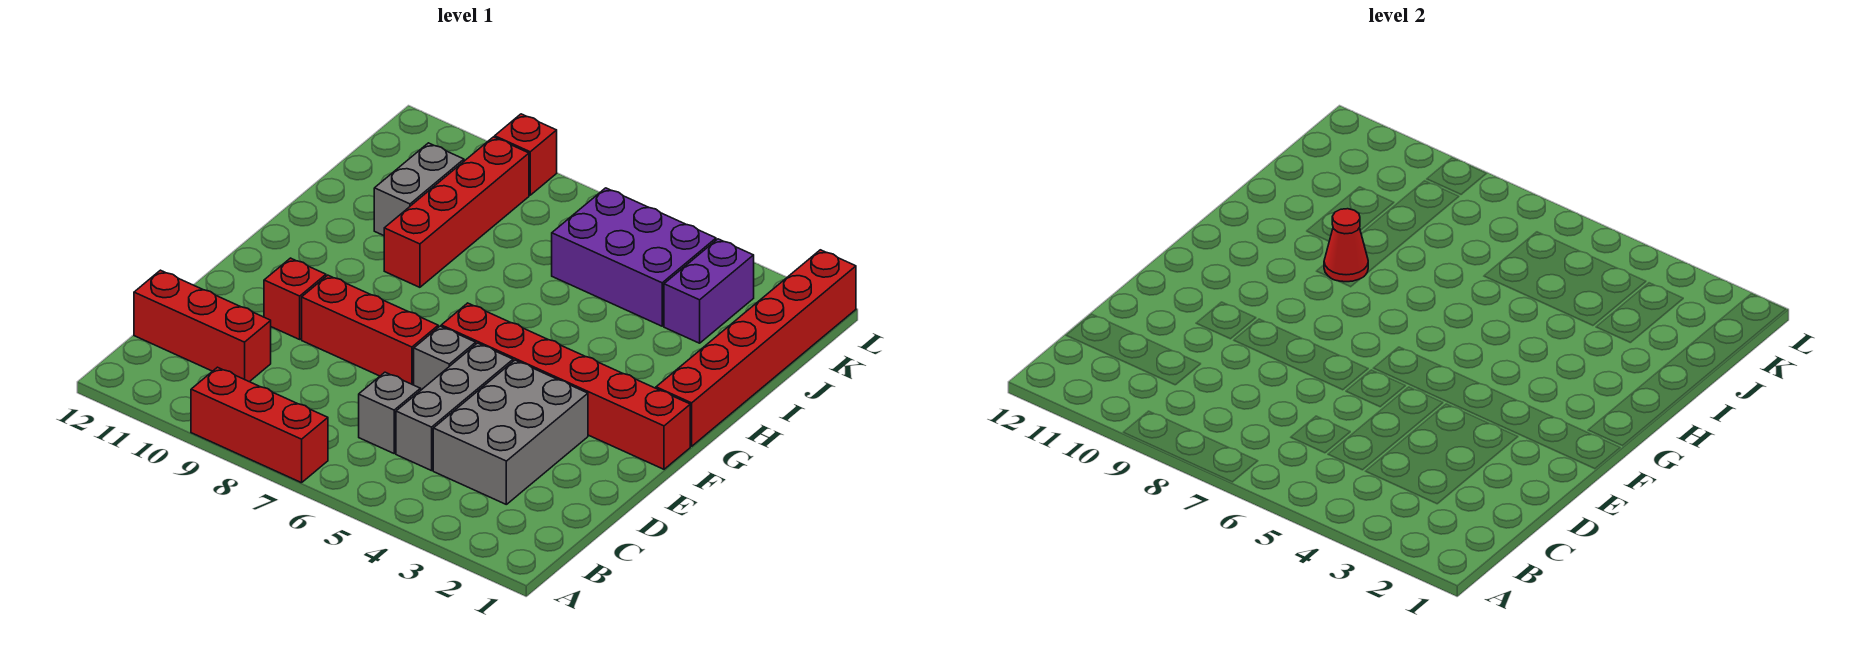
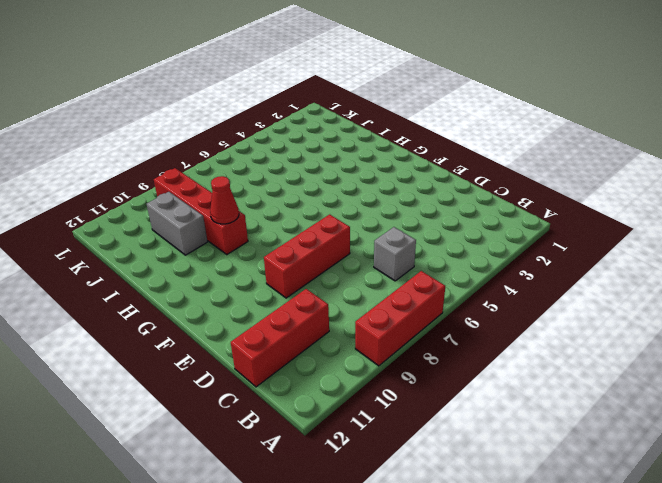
none -> grey brick C3:E4 level 1
none -> grey brick C5:E5 level 1
none -> grey brick E6 level 1

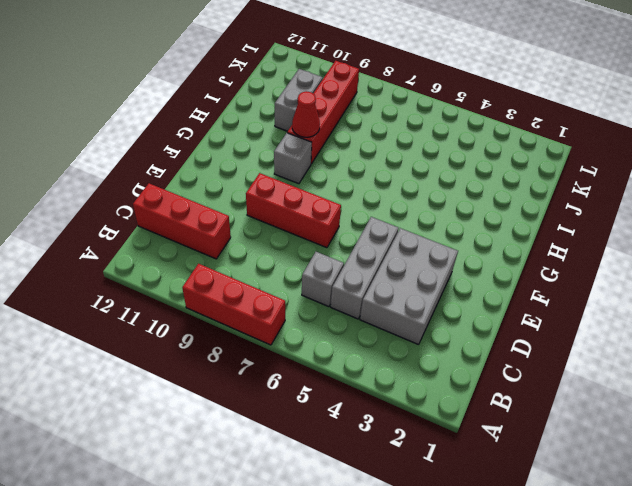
grey brick G9 level 1 -> grey brick E6 level 1
none -> red brick E10 level 1
none -> red brick F1:F6 level 1
none -> red brick G1:L1 level 1

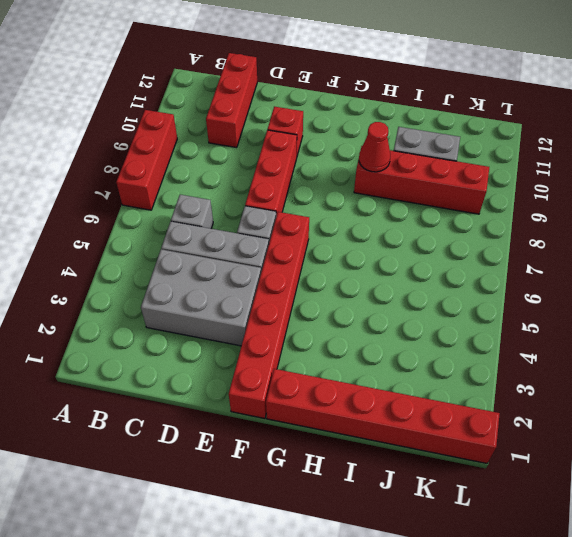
none -> purple brick J3:K3 level 1
none -> purple brick J4:K6 level 1
none -> red brick L9 level 1

